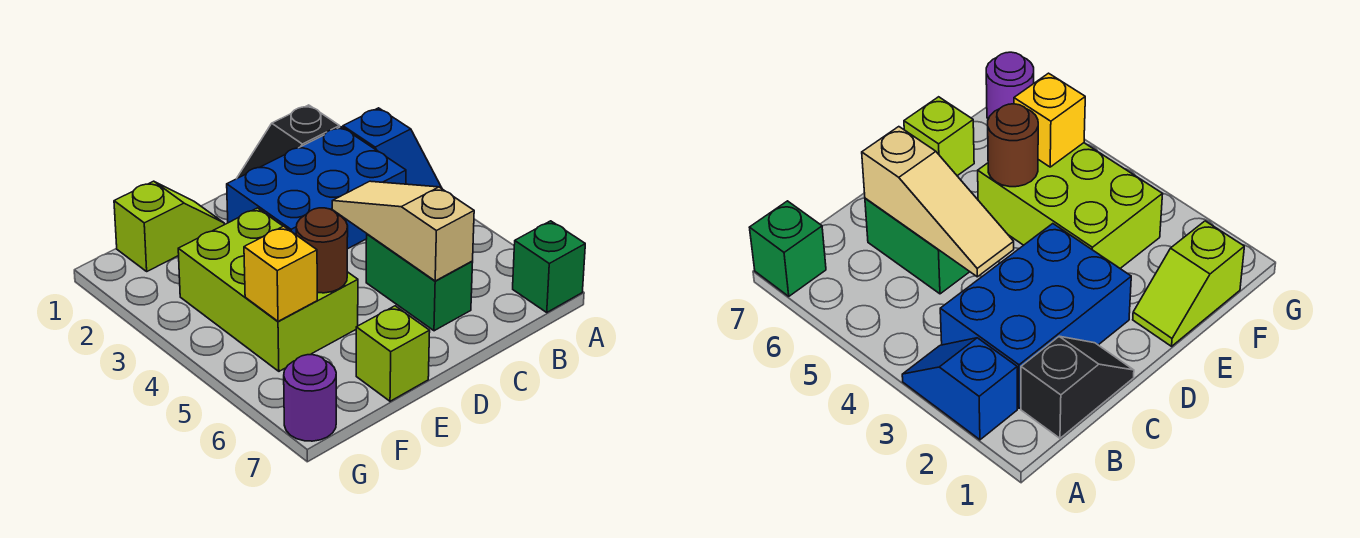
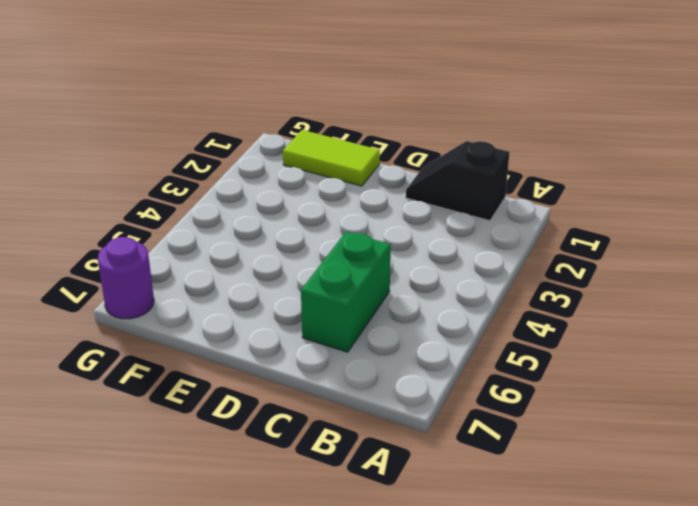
lime tile E1:F1 level 1 -> lime slope E1:F1 level 1 top F
none -> blue slope A2:A3 level 1 top 2
none -> green brick A7 level 1
none -> blue brick B2:D3 level 1

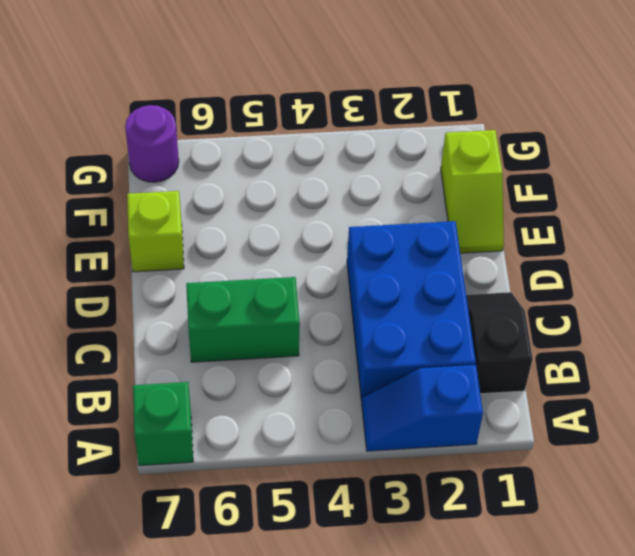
none -> lime brick E3:F5 level 1
none -> tan slope C4:C6 level 2 top 6
none -> brown round brick E5 level 2

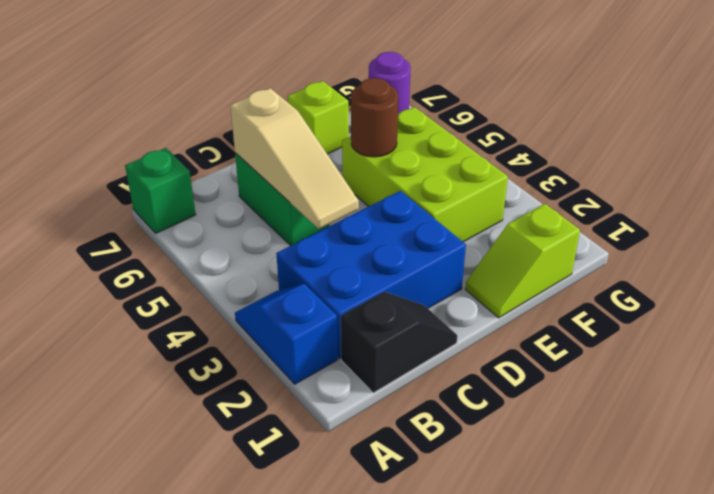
none -> yellow brick F5 level 2

